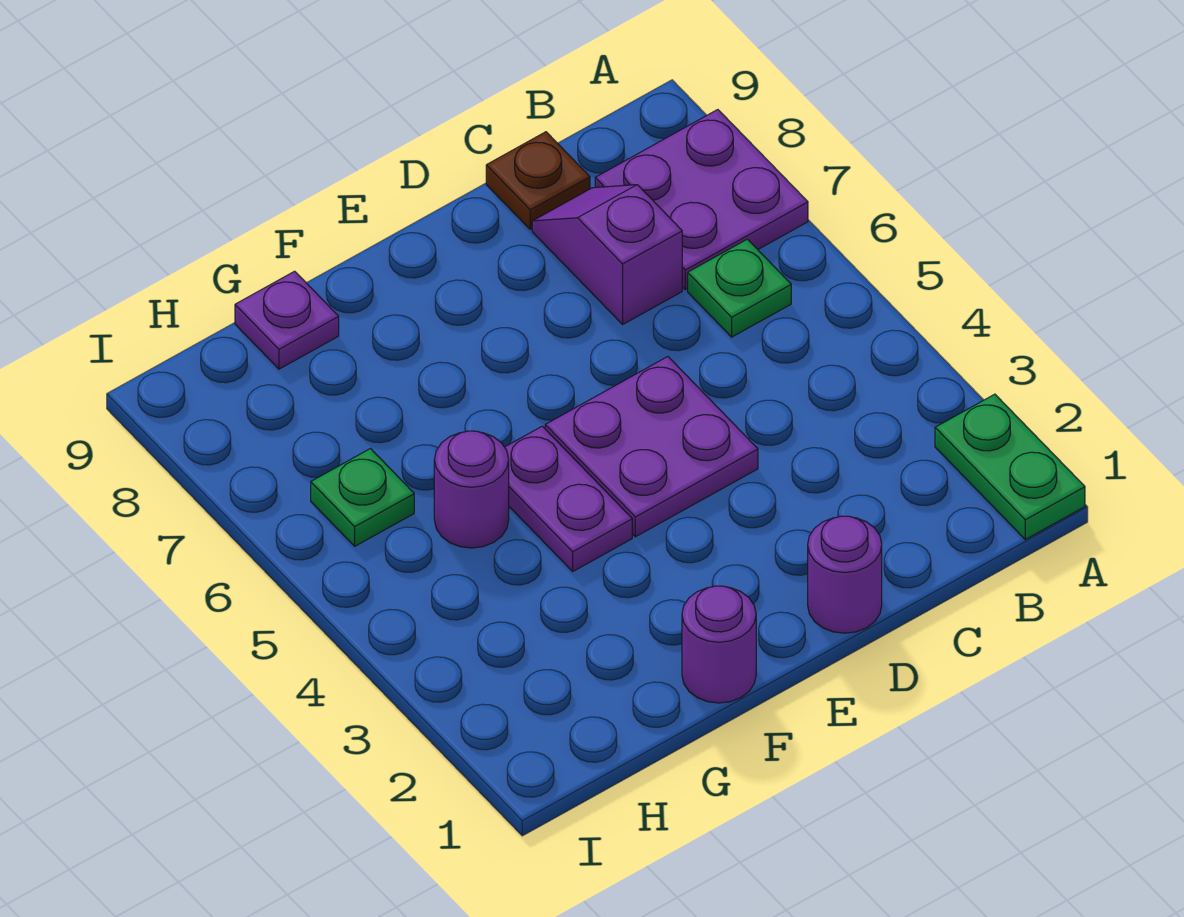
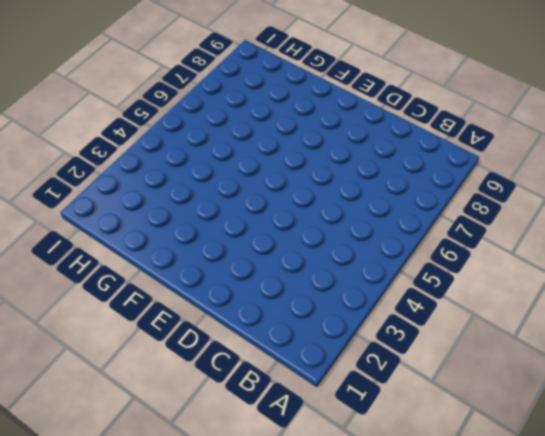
none -> green plate A1:A2 level 1
none -> purple plate A7:B8 level 1
none -> green plate B6 level 1

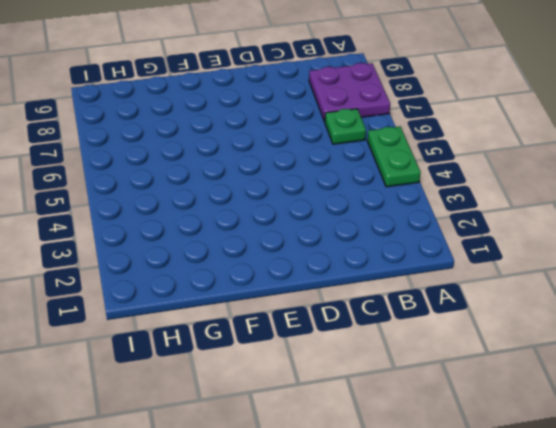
green plate A4:A5 level 1 -> green plate A1:A2 level 1
none -> purple slope C7:C8 level 1 top 7
none -> brown plate C9 level 1
none -> purple round brick D1 level 1

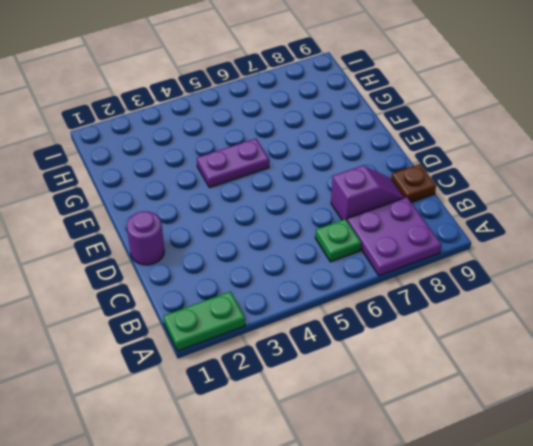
none -> purple plate D4:E5 level 1
none -> purple round brick F1 level 1
none -> purple round brick G5 level 1

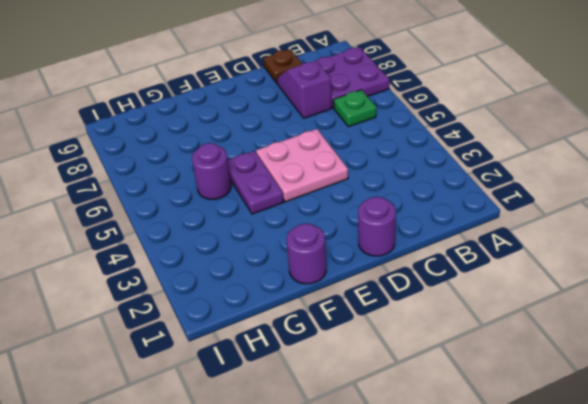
pink plate D4:E5 level 1 -> purple plate D4:E5 level 1
none -> green plate A1:A2 level 1
none -> purple plate G9 level 1
none -> green plate H6 level 1

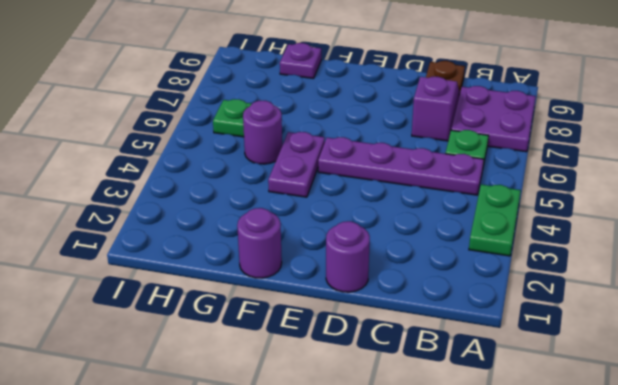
green plate A3:A4 level 1 -> green plate A1:A2 level 1
purple plate B5:E5 level 1 -> purple plate D4:E5 level 1

